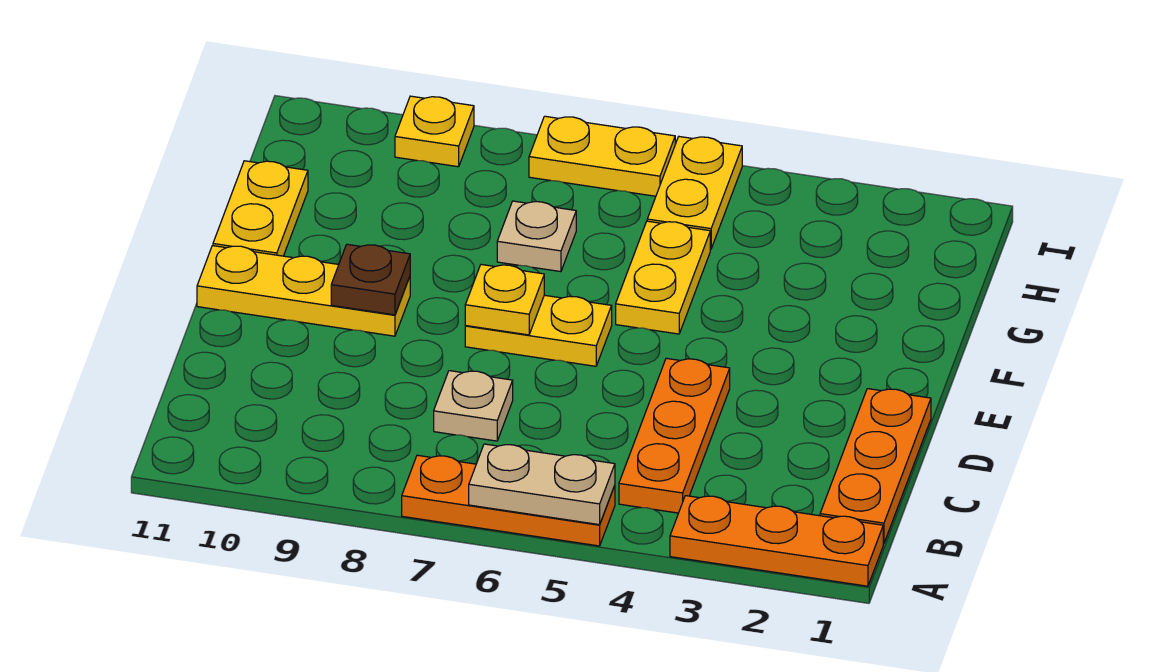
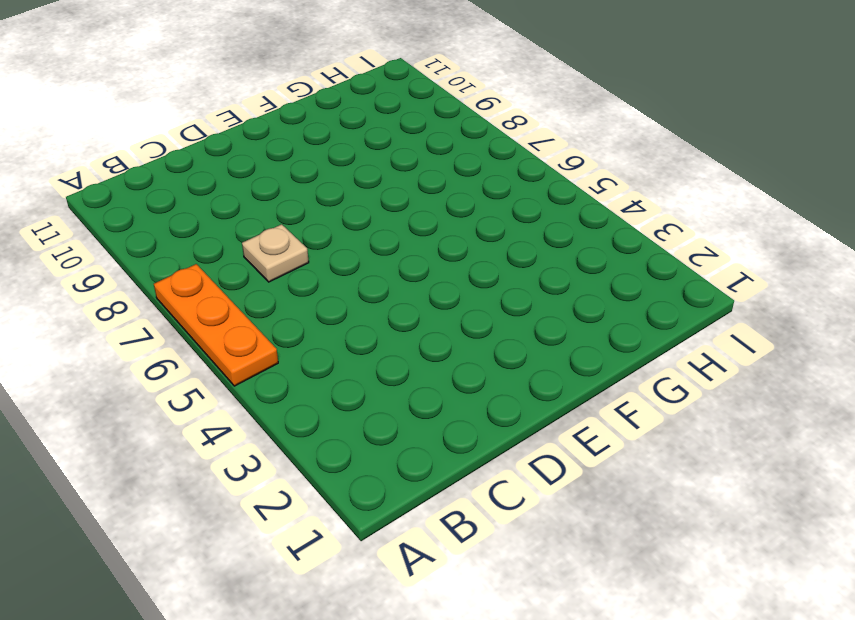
none -> orange plate A1:A3 level 1
none -> orange plate B1:D1 level 1
none -> orange plate B4:D4 level 1

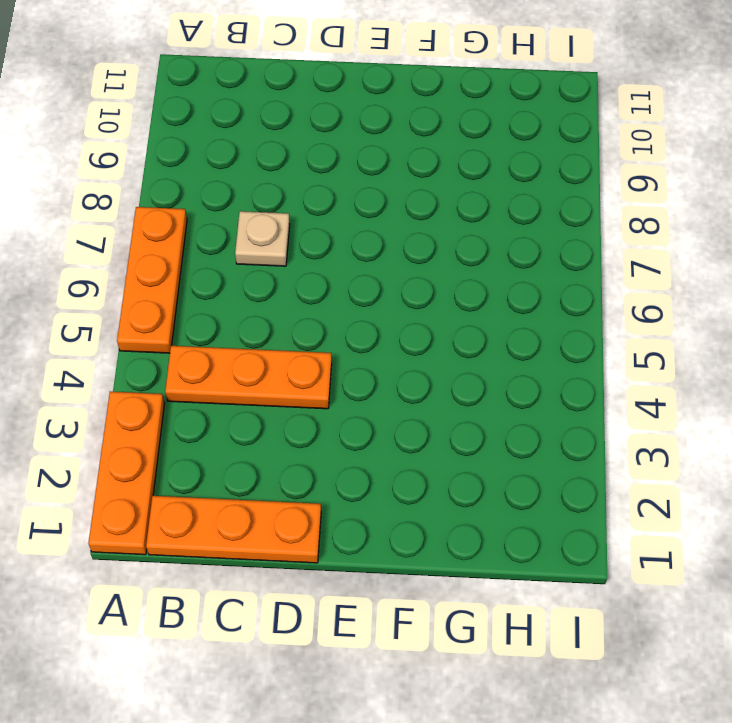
none -> yellow plate E6:E7 level 1
none -> yellow plate E9:E11 level 1
none -> yellow plate F5:G5 level 1

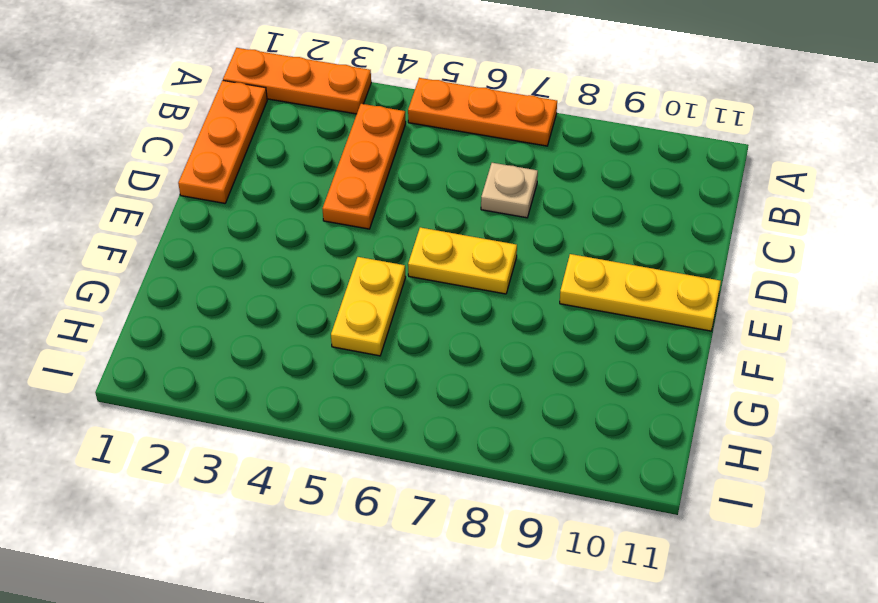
none -> yellow plate F11:G11 level 1
none -> tan plate G7 level 1
none -> yellow plate H5:I5 level 1

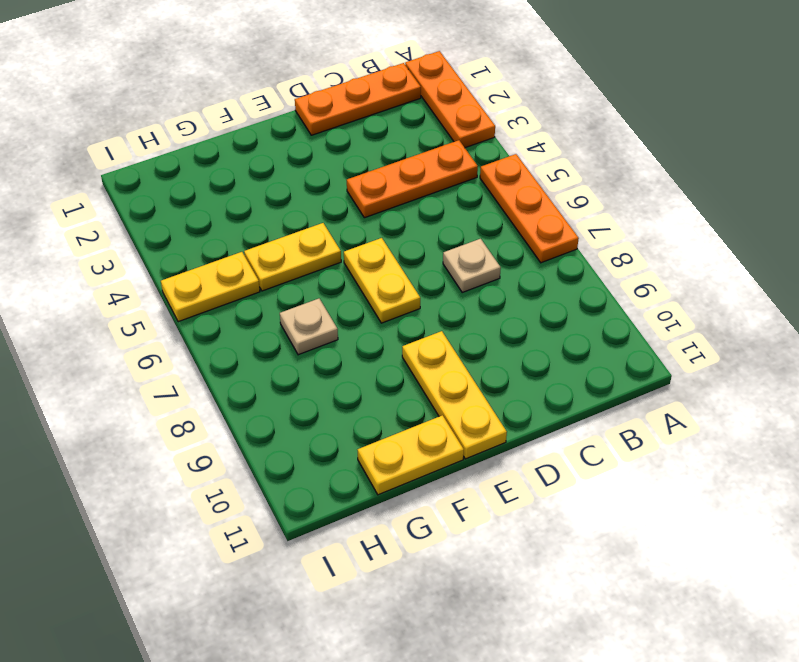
none -> yellow plate I6:I7 level 1
none -> yellow plate I9 level 1
none -> tan plate A5:A6 level 2

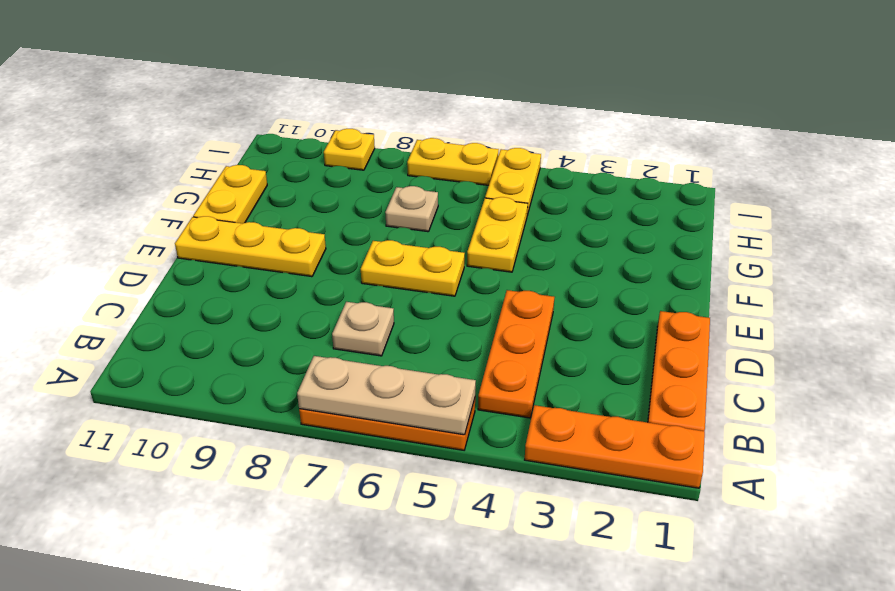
tan plate A5:A7 level 2 -> tan plate A5:A6 level 2
none -> yellow plate E7 level 2
none -> brown plate E9 level 2

